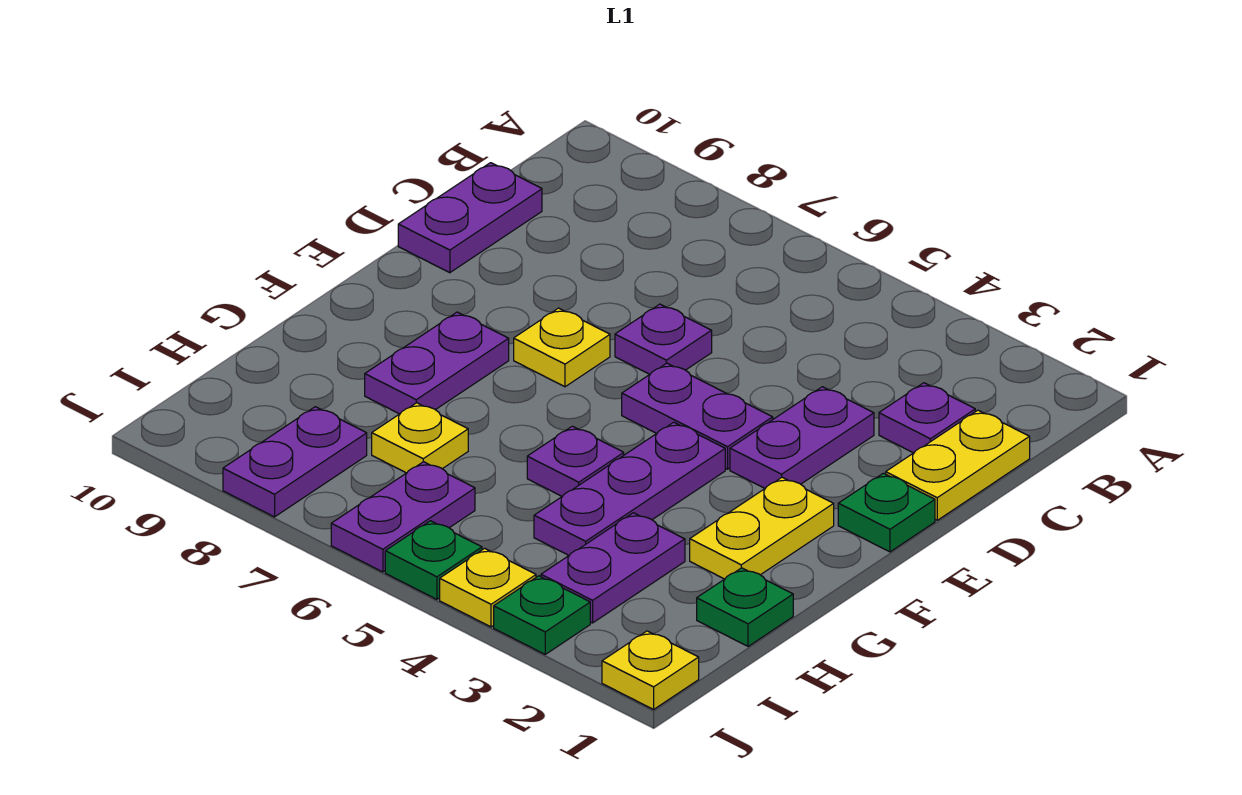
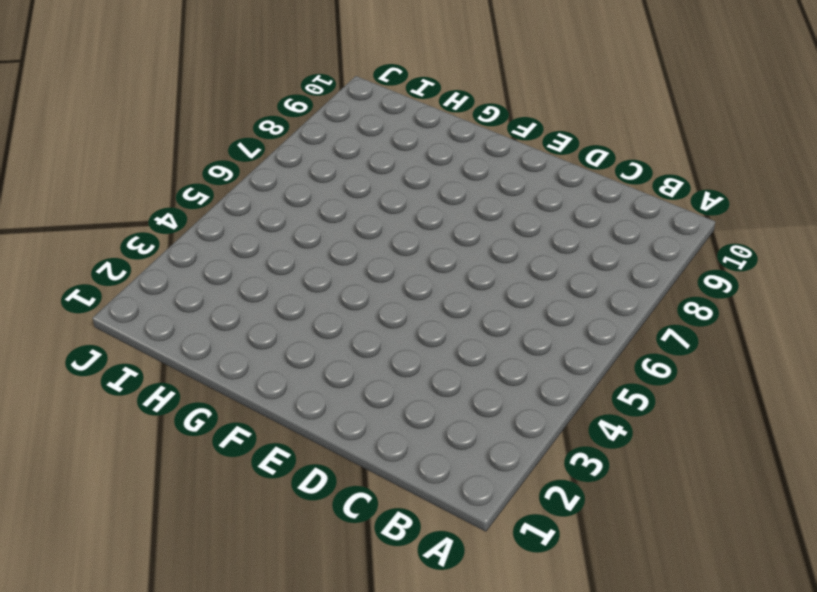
none -> yellow plate C1:D1 level 1
none -> purple plate C2 level 1
none -> purple plate C10:D10 level 1

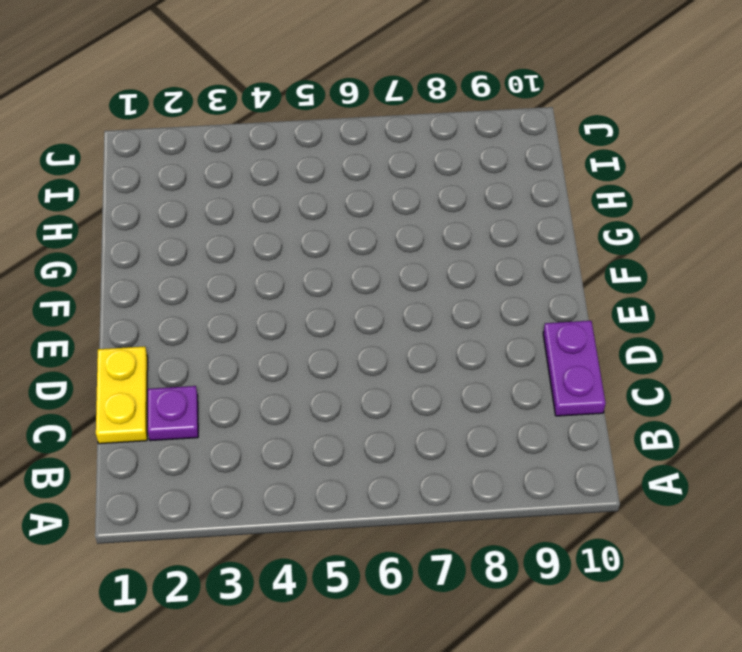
none -> purple plate D3:E3 level 1
none -> purple plate D6 level 1
none -> green plate E1 level 1

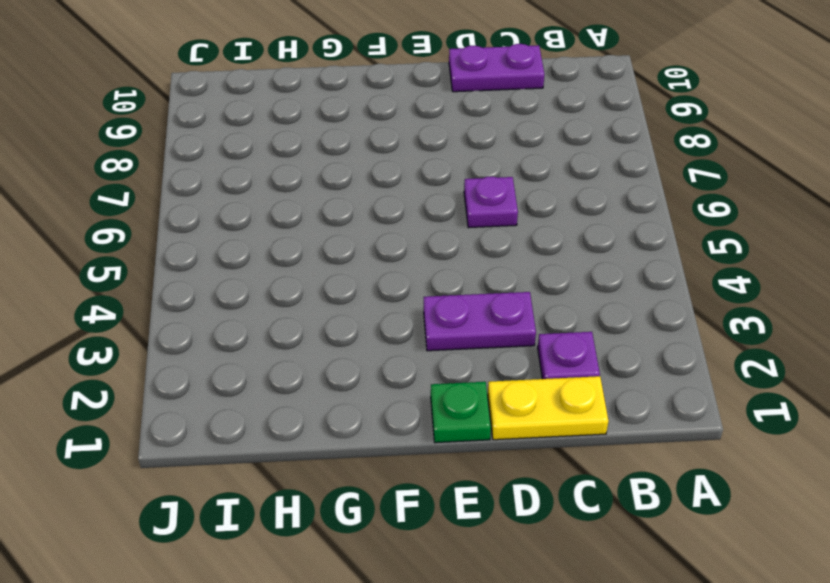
none -> purple plate E4:E5 level 1
none -> yellow plate E7 level 1
none -> yellow plate F2:G2 level 1

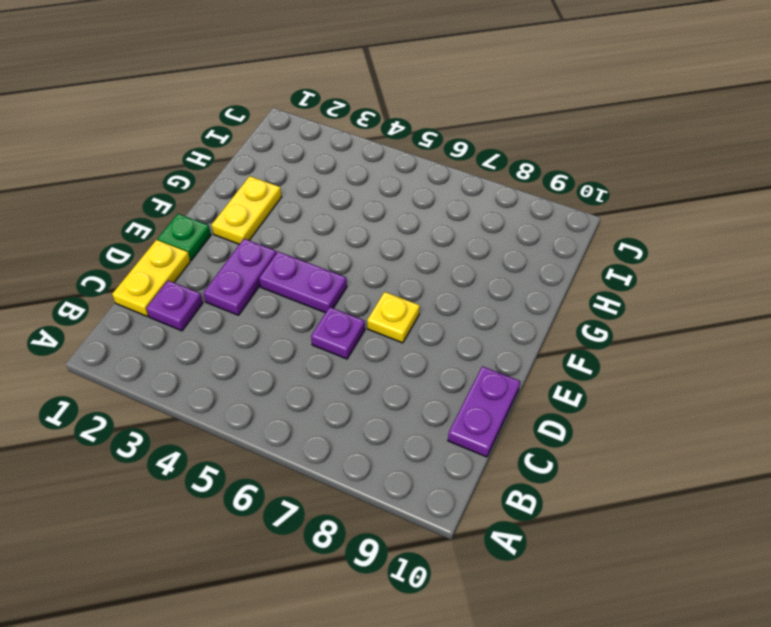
none -> purple plate F4:H4 level 1
none -> purple plate F8:G8 level 1
none -> purple plate G5 level 1

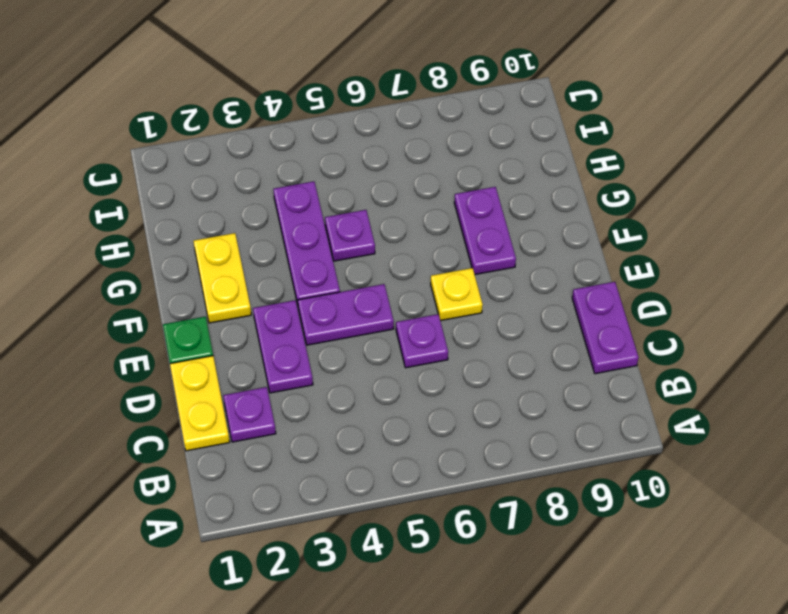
none -> green plate H1 level 1
none -> purple plate H3:I3 level 1
none -> yellow plate H7 level 1

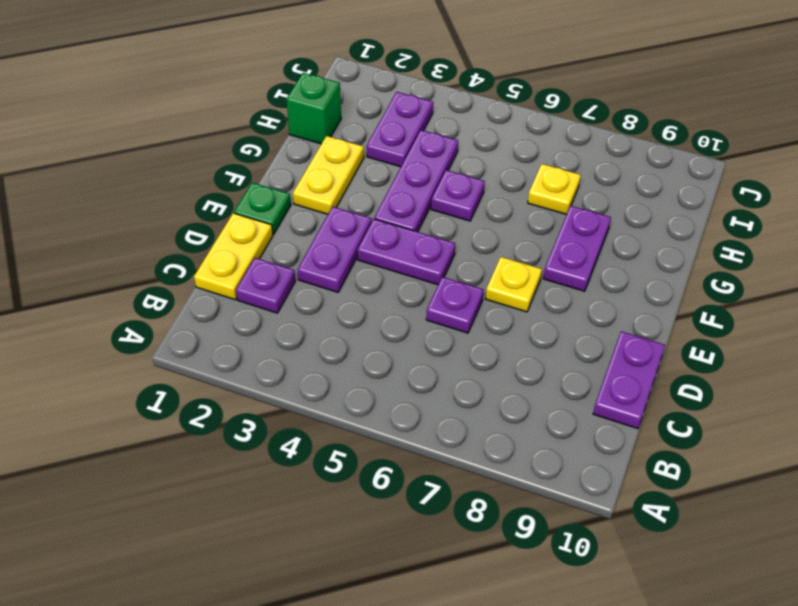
green brick H1 level 1 -> green plate H1 level 1
none -> purple plate I6:J6 level 1
none -> purple plate I8:J8 level 1
none -> yellow plate J1 level 1

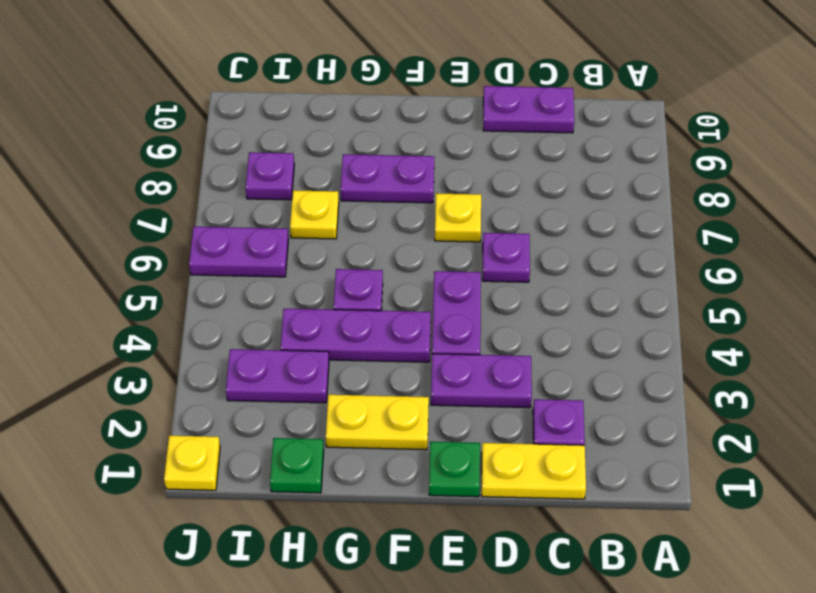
purple plate I8 level 1 -> purple plate I8:J8 level 1
none -> green plate J3 level 1
none -> yellow plate J4 level 1
none -> green plate J5 level 1

